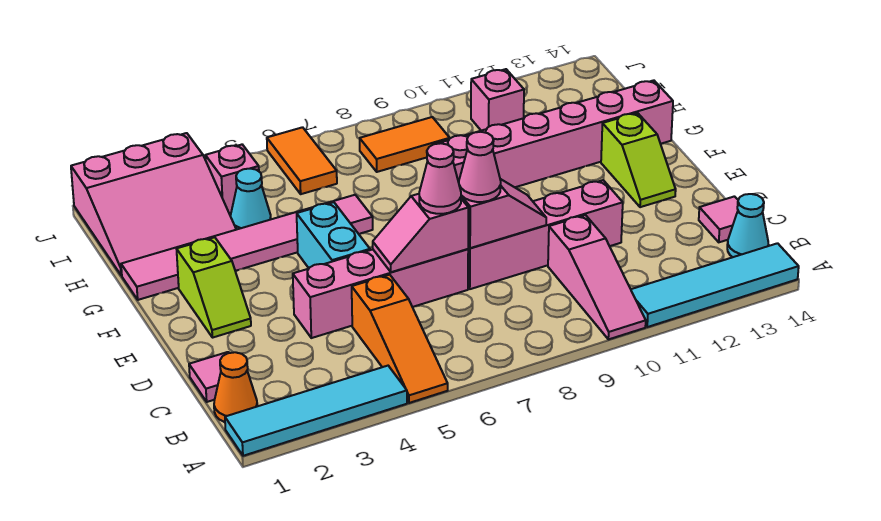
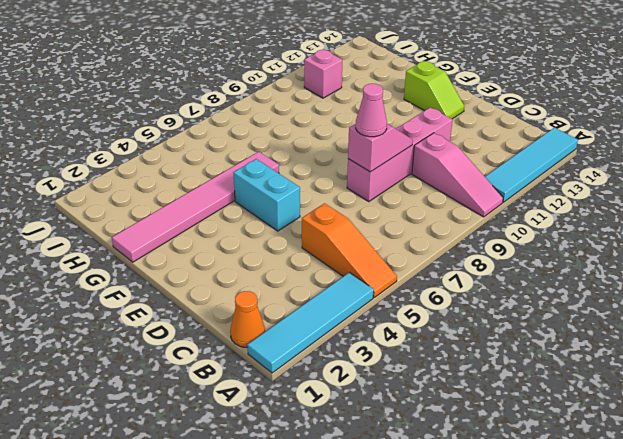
none -> cyan cone B14 level 1
none -> pink tile C1 level 1
none -> pink tile C14 level 1

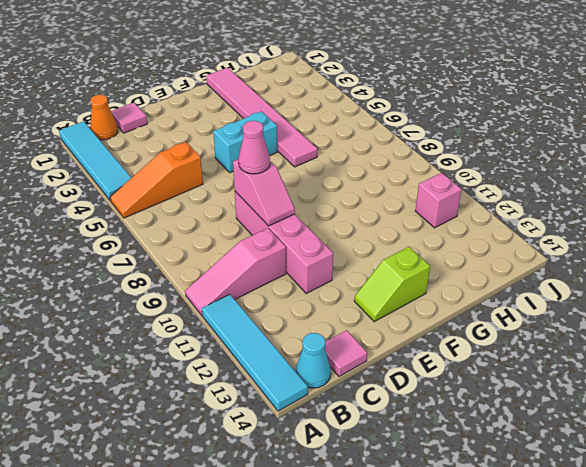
none -> pink brick D4:D7 level 1
none -> lime slope E2:F2 level 1 top F
none -> pink brick G9:G14 level 1

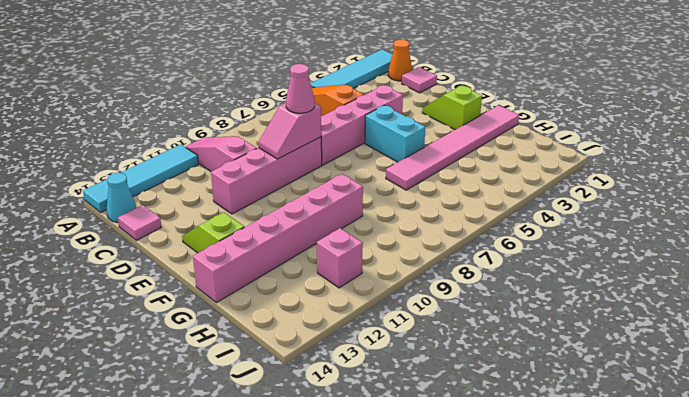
none -> pink slope H1:J3 level 1 top J
none -> cyan cone H4 level 1
none -> pink brick I4 level 1

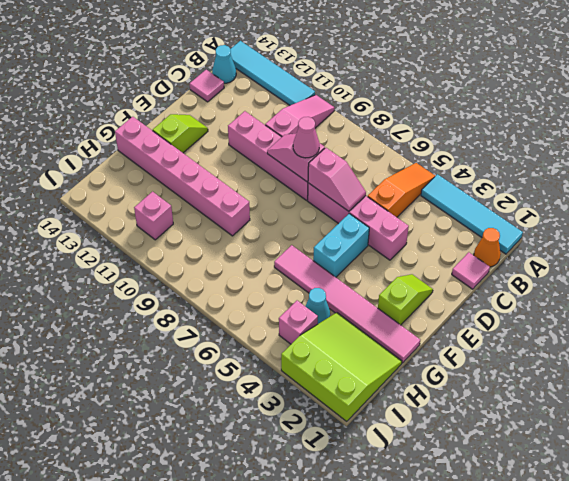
lime slope H1:J3 level 1 top J -> pink slope H1:J3 level 1 top J
none -> orange tile I6:J6 level 1
none -> orange tile I8:I9 level 1
none -> pink cone D7 level 3

